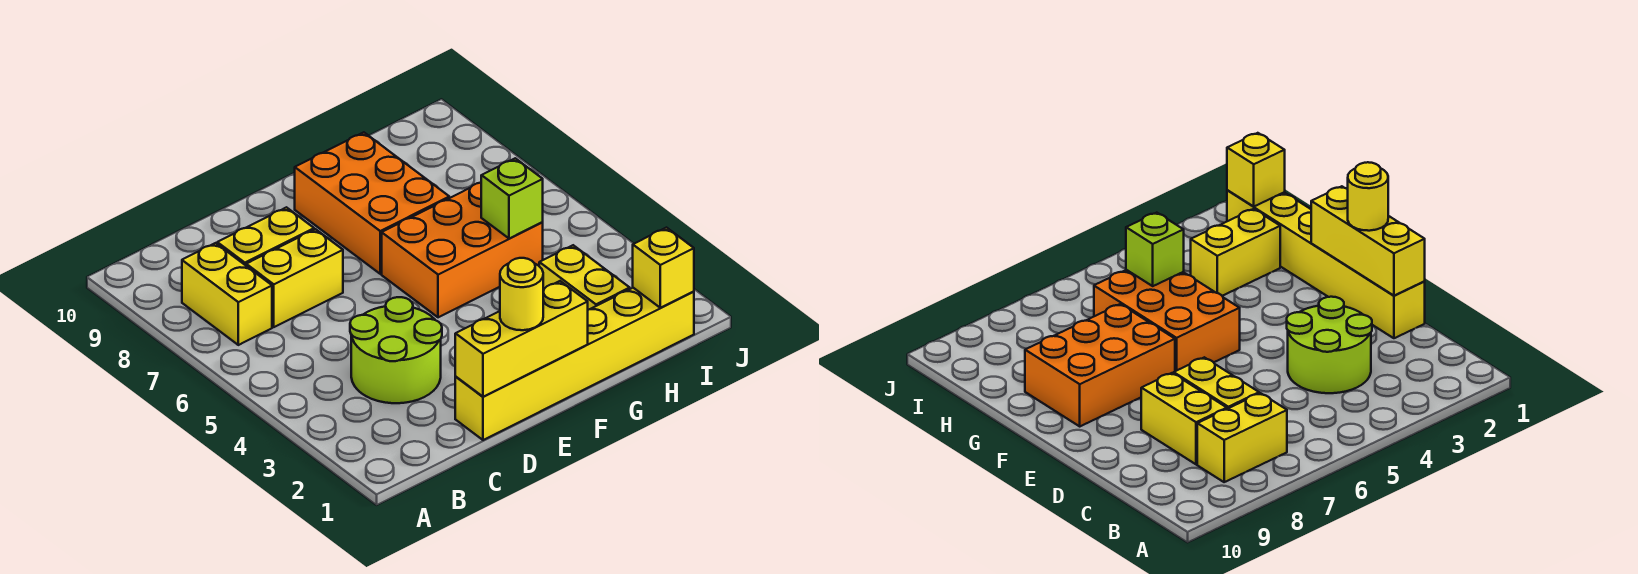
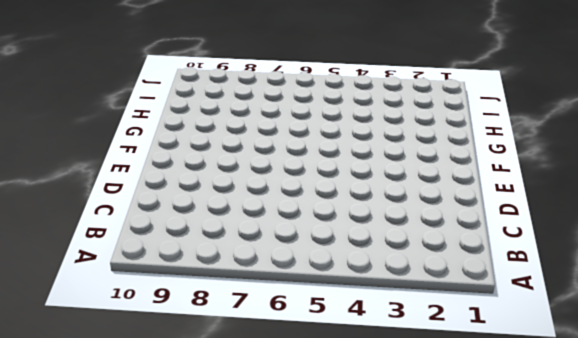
none -> yellow brick B7:B8 level 1
none -> lime round brick C3:D4 level 1
none -> yellow brick C7:D7 level 1

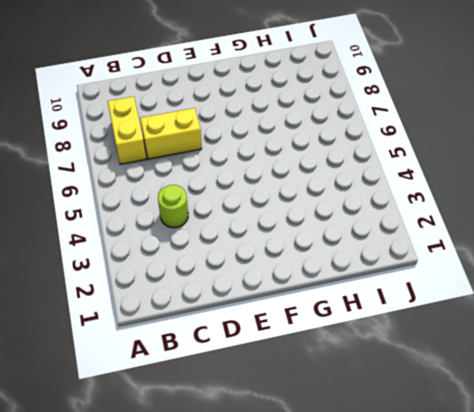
lime round brick C4 level 1 -> lime round brick C3:D4 level 1
none -> yellow brick C8:D8 level 1
none -> yellow brick D1:I1 level 1
none -> orange brick F5:H6 level 1

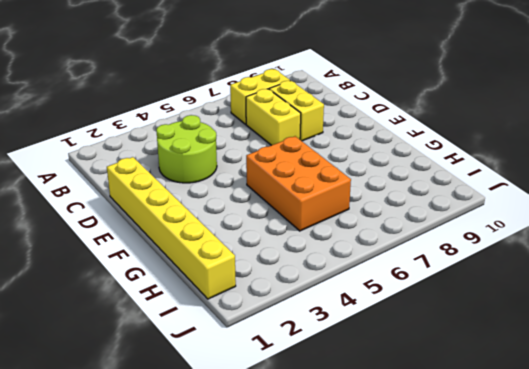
none -> orange brick F7:G9 level 1
none -> yellow brick H2:H3 level 1
none -> yellow brick D1:F1 level 2

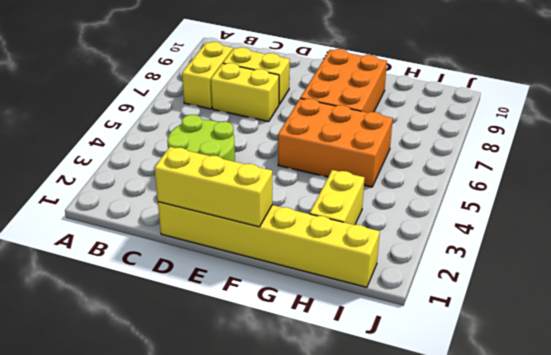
none -> lime brick H5 level 2
none -> yellow brick I1 level 2
none -> yellow round brick E1 level 3

